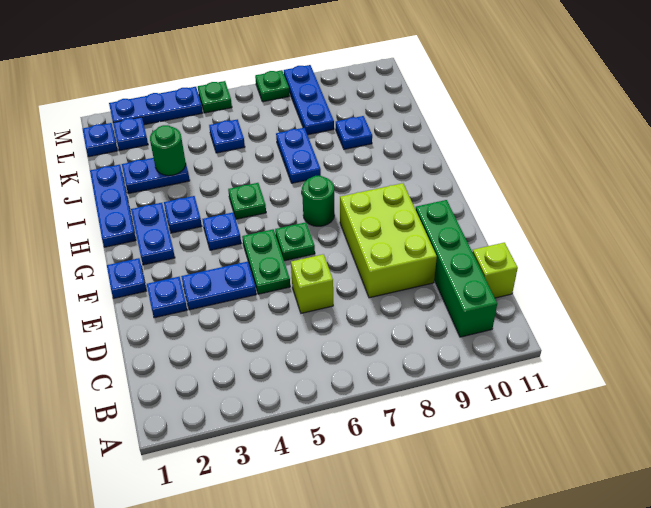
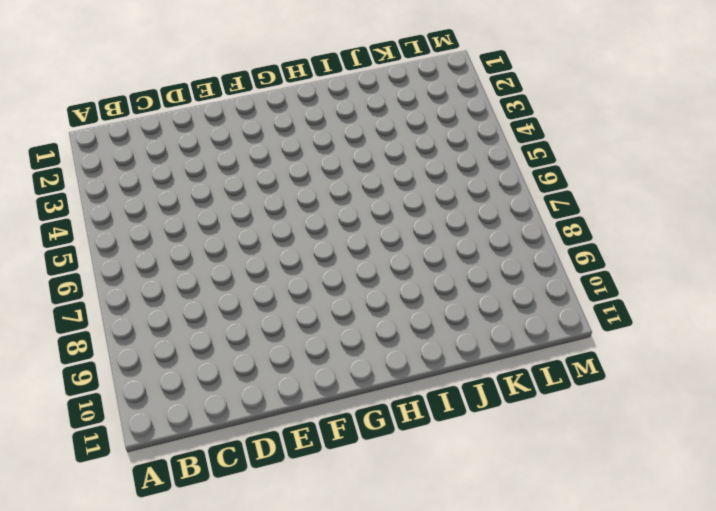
none -> green brick B10:E10 level 1
none -> lime brick C11 level 1
none -> lime brick D6 level 1

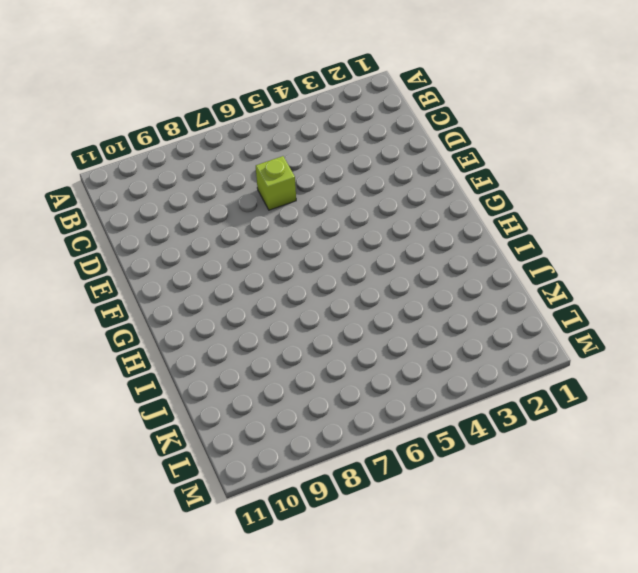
none -> green brick B10:E10 level 1
none -> lime brick C11 level 1
none -> lime brick D8:F9 level 1

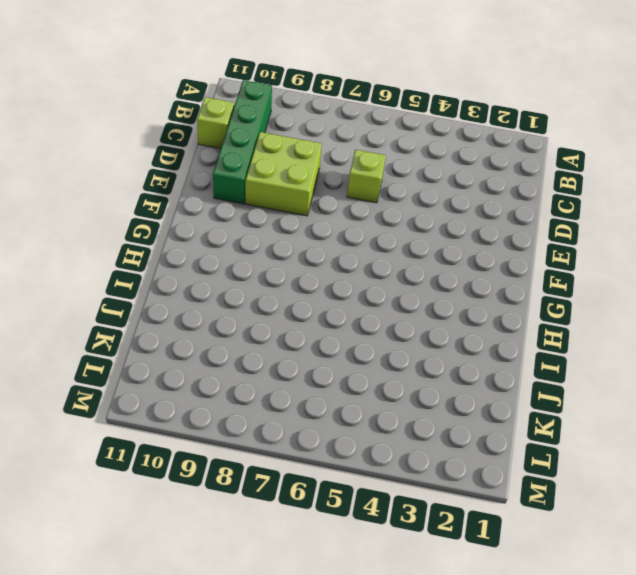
lime brick D8:E9 level 1 -> lime brick D8:F9 level 1
none -> blue plate E2 level 1
none -> blue plate E3:E4 level 1
none -> green plate E5:F5 level 1

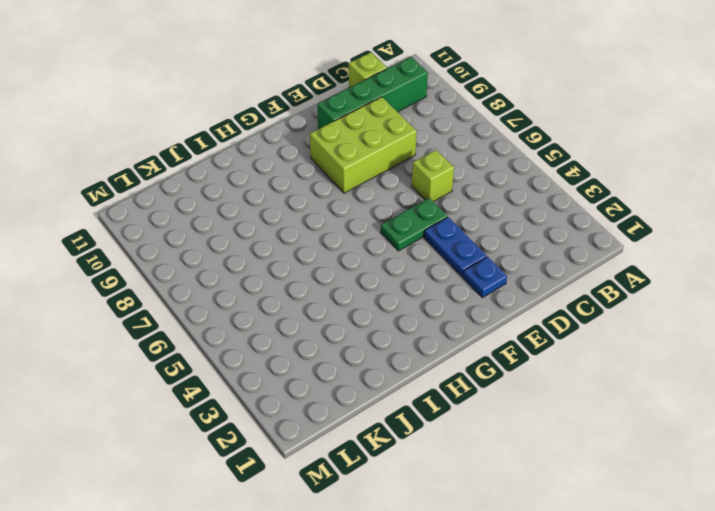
none -> blue plate F1 level 1
none -> green plate F6 level 1
none -> blue plate G2:H2 level 1

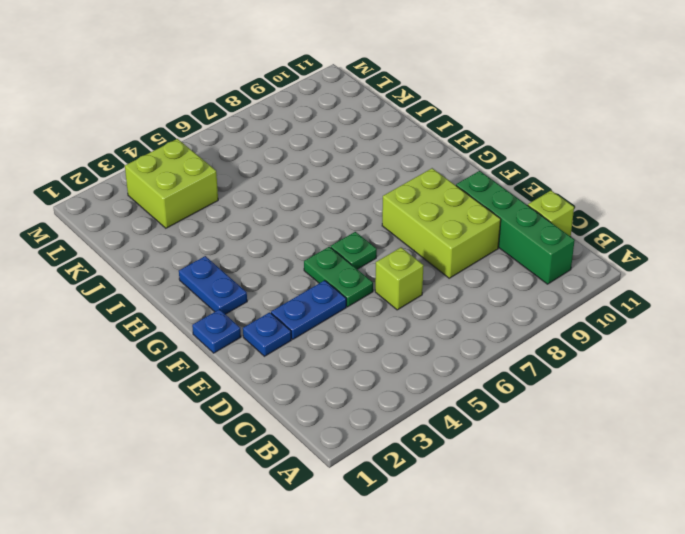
lime brick K3:L4 level 1 -> none
none -> blue plate G4 level 1
none -> green round brick G7 level 1
none -> blue plate H1:J1 level 1

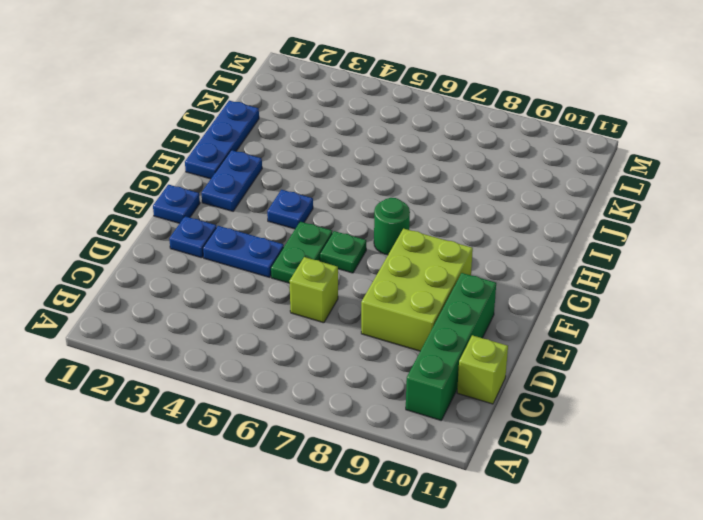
none -> blue plate H3 level 1
none -> green plate H5 level 1
none -> blue plate I7:J7 level 1

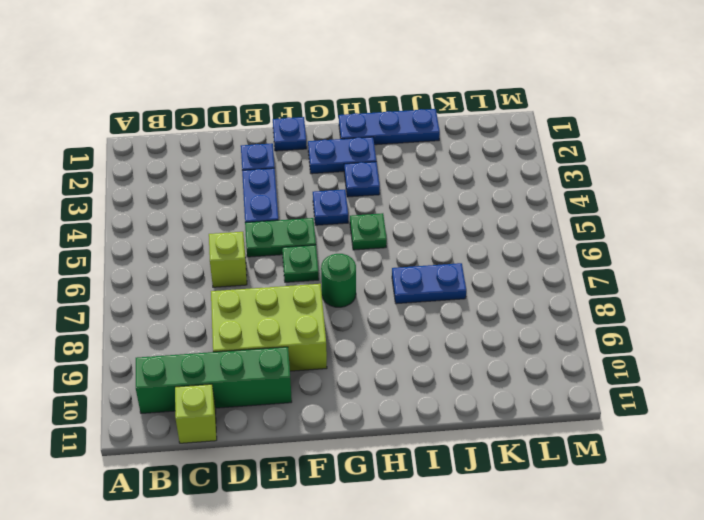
none -> blue plate J2:J3 level 1
none -> blue plate J9 level 1
none -> blue plate K5 level 1

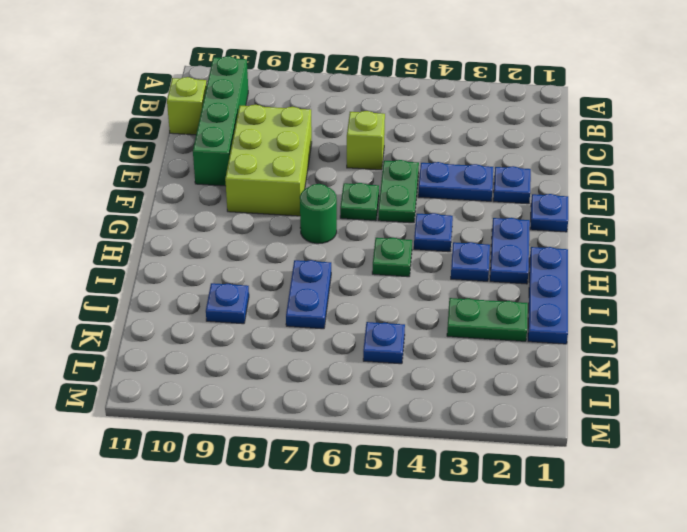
green plate J2:J3 level 1 -> blue plate J2:J3 level 1
none -> blue plate K8:M8 level 1
none -> blue plate L1 level 1
none -> blue plate L2 level 1

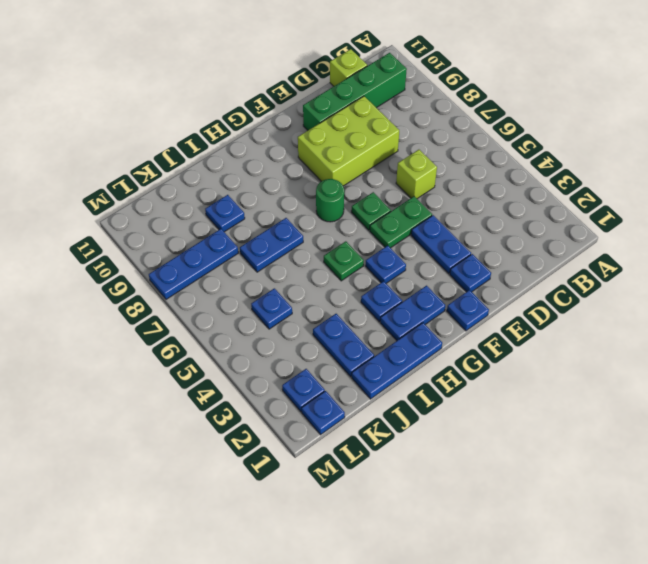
none -> blue plate M2:M4 level 1
none -> green plate M5 level 1
none -> green plate M7 level 1

